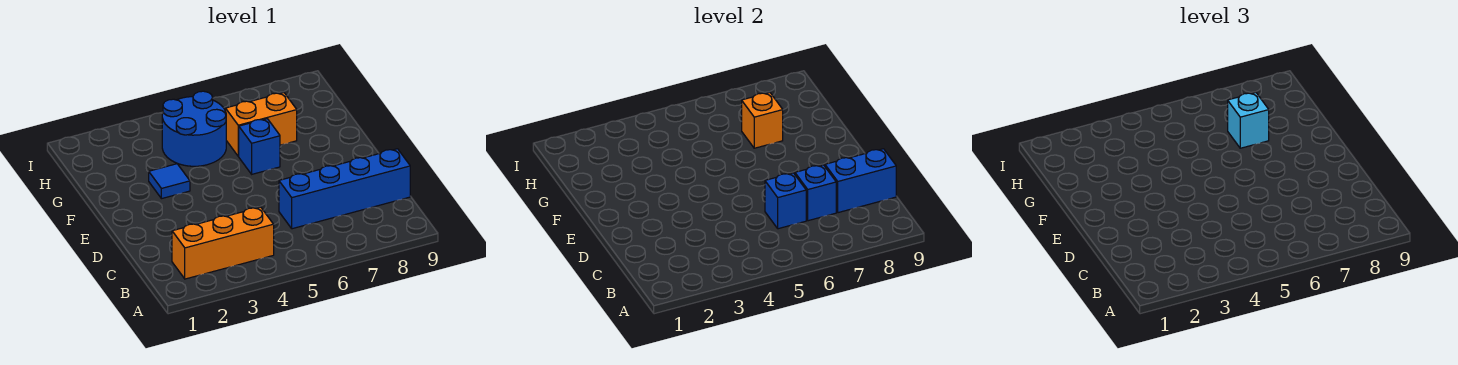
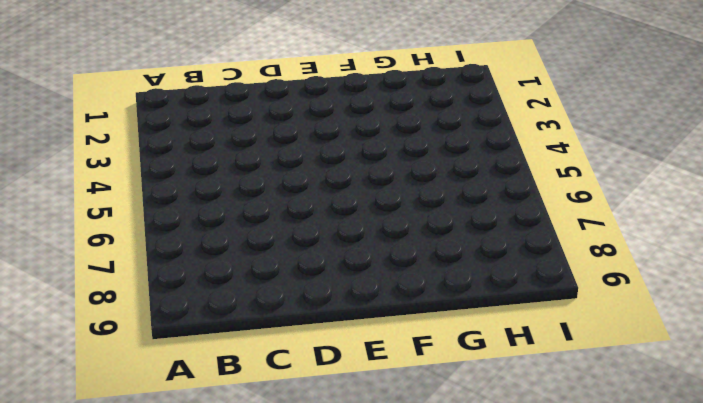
none -> orange brick B2:B4 level 1
none -> blue brick C6:C9 level 1

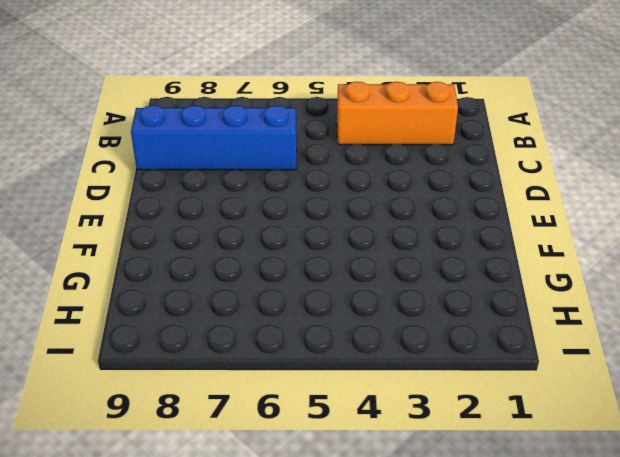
none -> blue tile F3 level 1
none -> blue brick F6 level 1

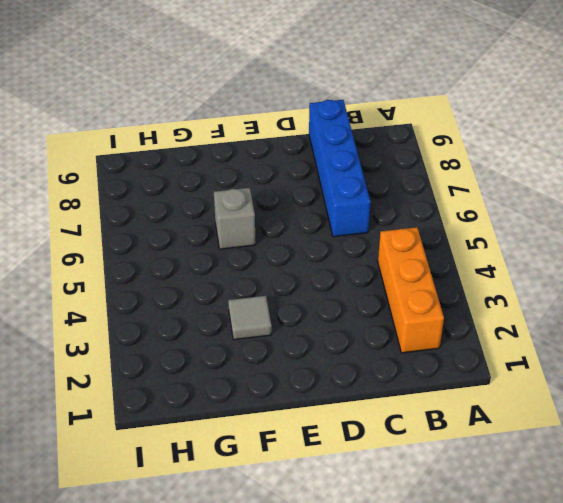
grey tile F3 level 1 -> blue tile F3 level 1
grey brick F6 level 1 -> blue brick F6 level 1
none -> blue round brick G4:H5 level 1
none -> orange brick G6:G7 level 1

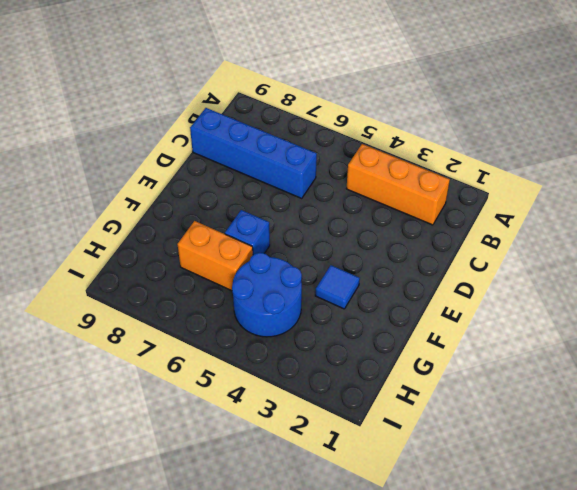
none -> blue brick C6 level 2
none -> blue brick C7 level 2

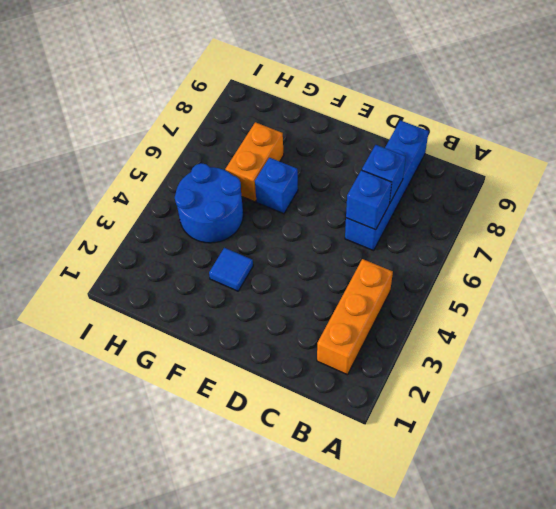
none -> blue brick C8:C9 level 2
none -> orange brick G7 level 2

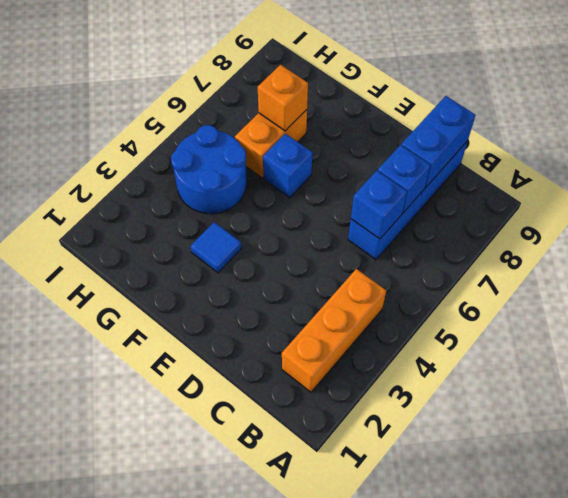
none -> cyan brick G7 level 3

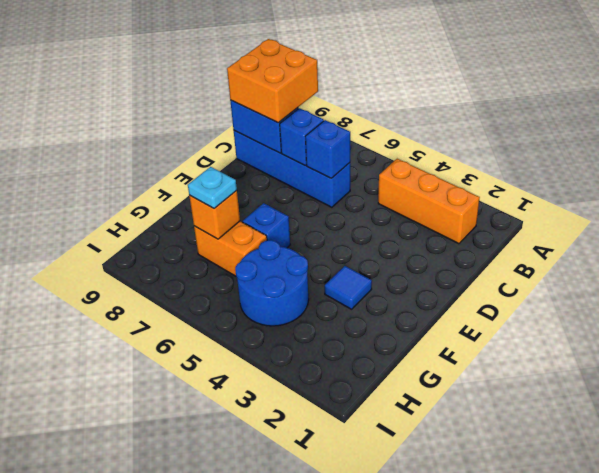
orange brick B8:C9 level 3 -> none
cyan plate G7 level 3 -> cyan brick G7 level 3

